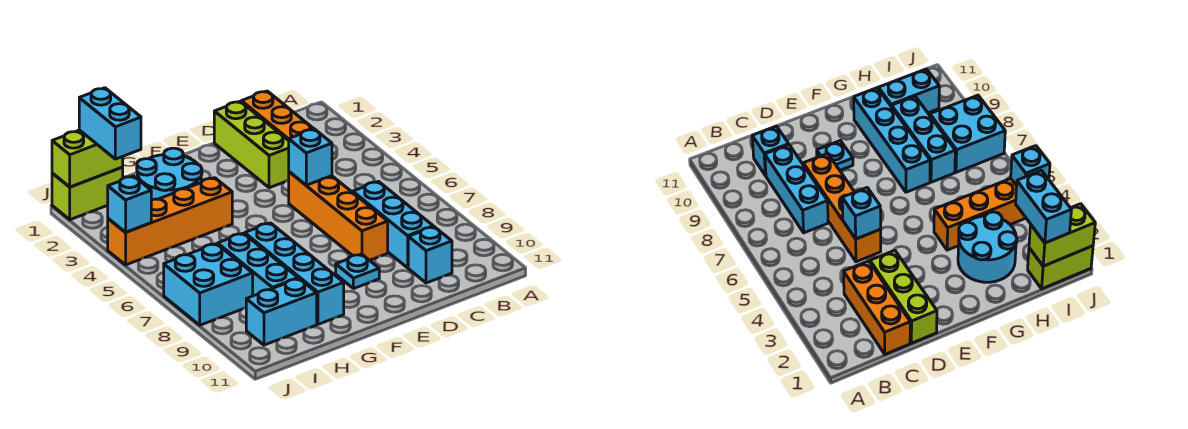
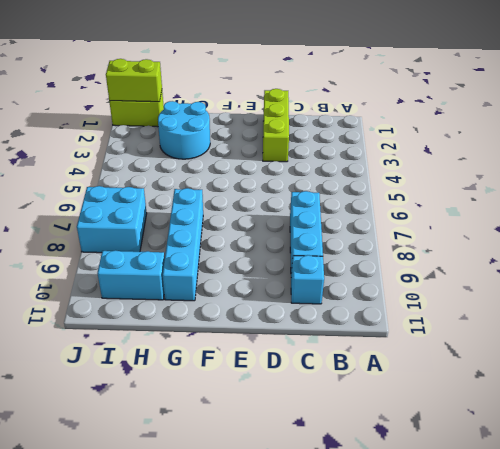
none -> orange brick C1:C3 level 1
none -> orange brick D5:D8 level 1
none -> cyan plate E9 level 1

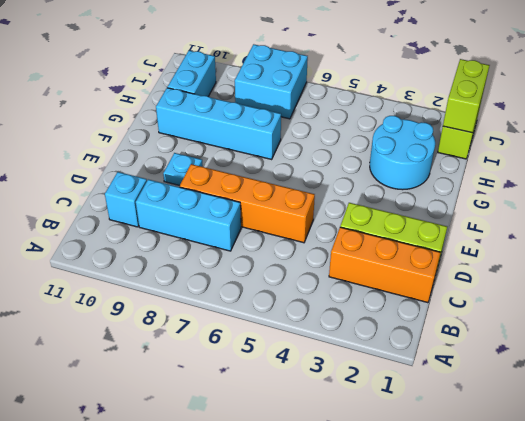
none -> orange brick G4:J4 level 1
none -> cyan brick H7:H9 level 1
none -> cyan brick D5 level 2

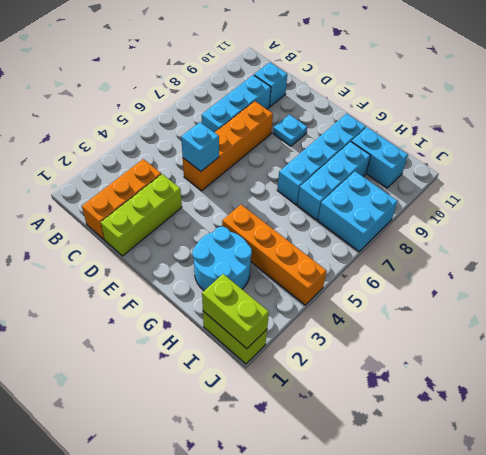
none -> cyan brick J4 level 2
none -> cyan brick I1:I2 level 3

